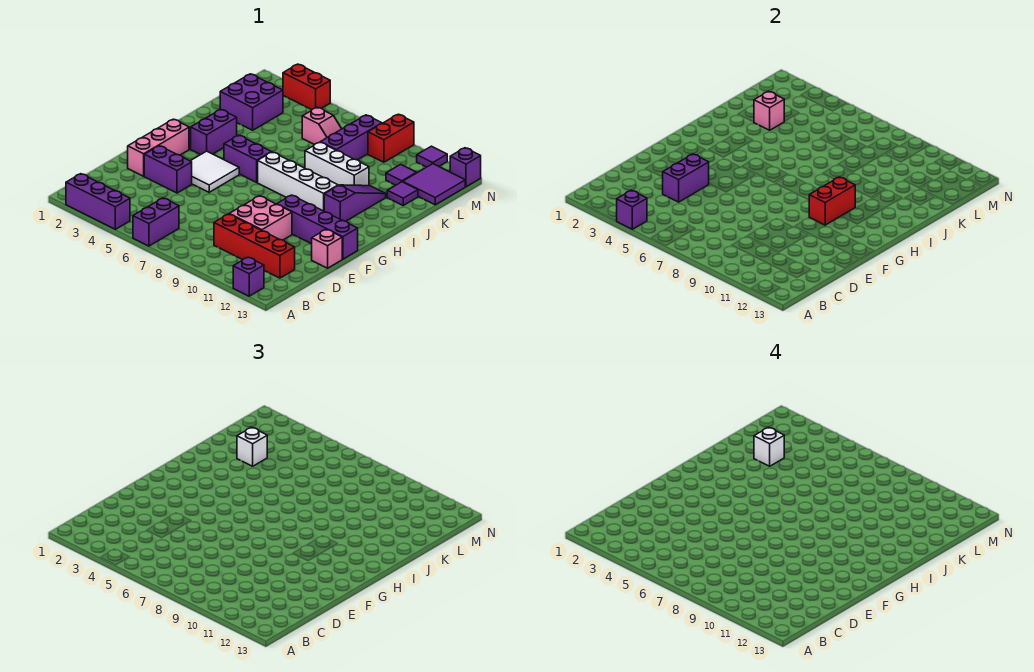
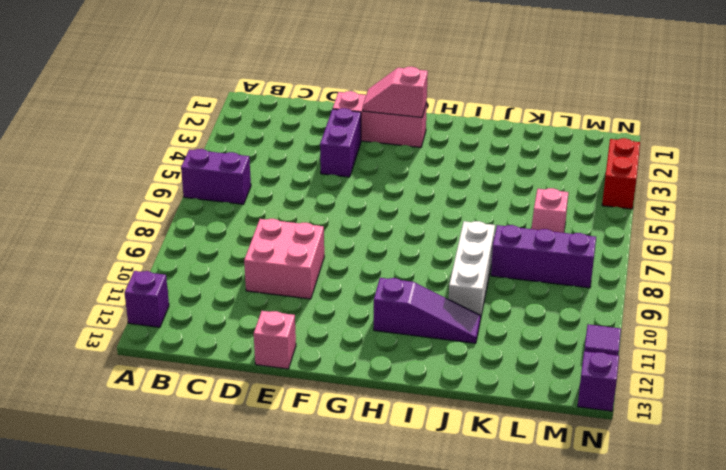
pink slope F2:G2 level 2 top G -> none
none -> purple brick A2:A4 level 1
none -> red brick C9:C12 level 1
none -> white tile F4:G5 level 1
none -> purple brick F10:F13 level 1

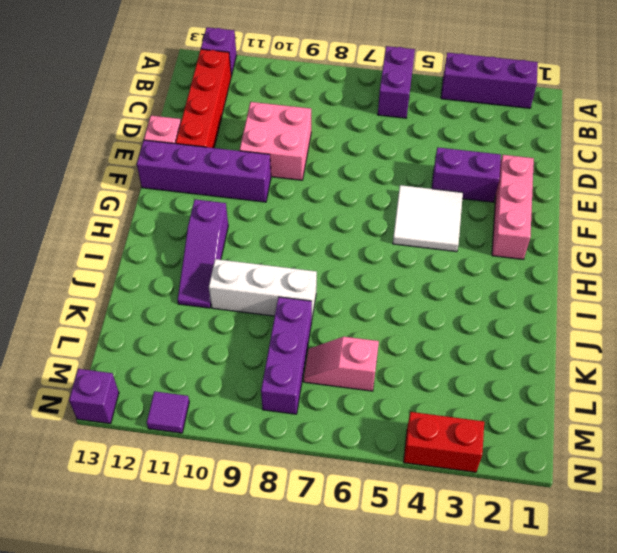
red brick B12:E12 level 1 -> red brick C9:C12 level 1
none -> purple brick H3:I3 level 1
none -> purple brick H5:H6 level 1
none -> white brick H7:H10 level 1
none -> purple brick K2:L3 level 1

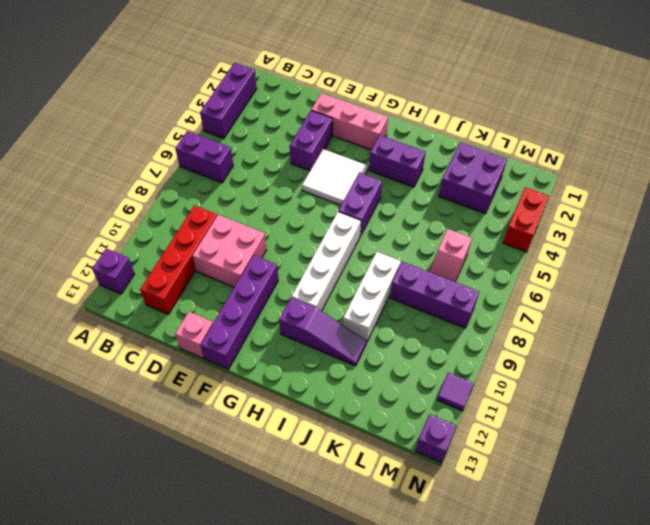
none -> purple tile K12 level 1
none -> purple tile L11 level 1
none -> purple tile L12:M13 level 1
none -> red brick M9:N9 level 1

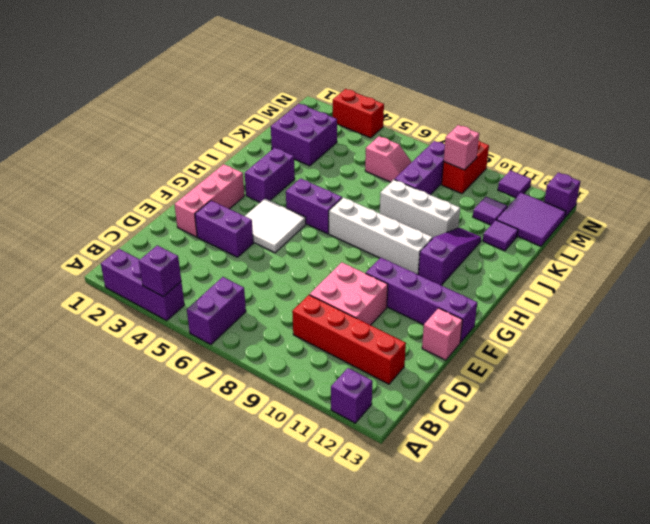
pink brick M9 level 2 -> pink brick K3 level 2
none -> purple brick D4:E4 level 2
none -> red brick G10:H10 level 2
none -> white brick K3 level 3
none -> white brick K3 level 4

